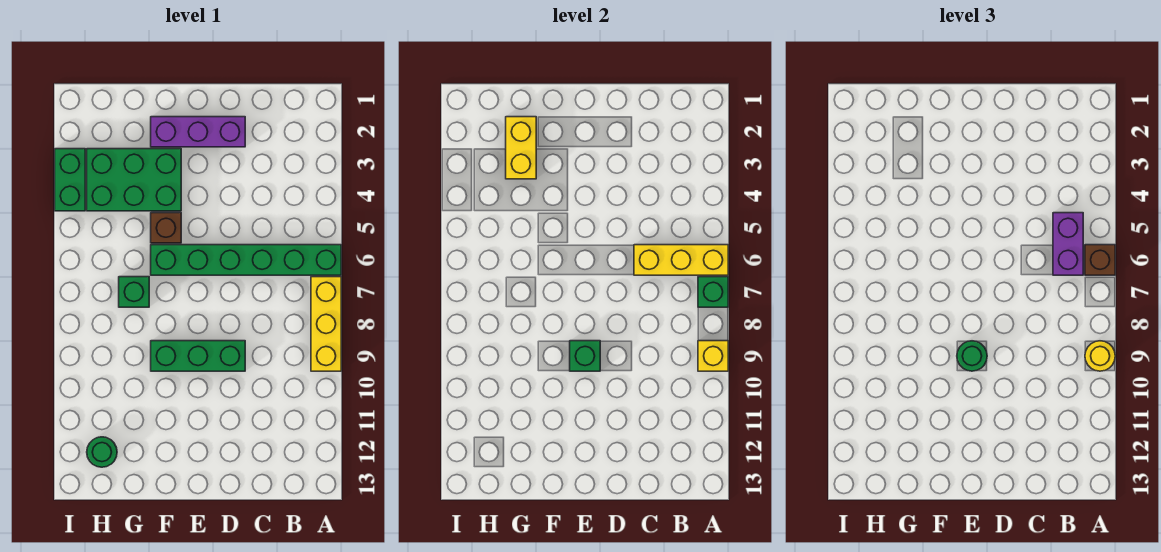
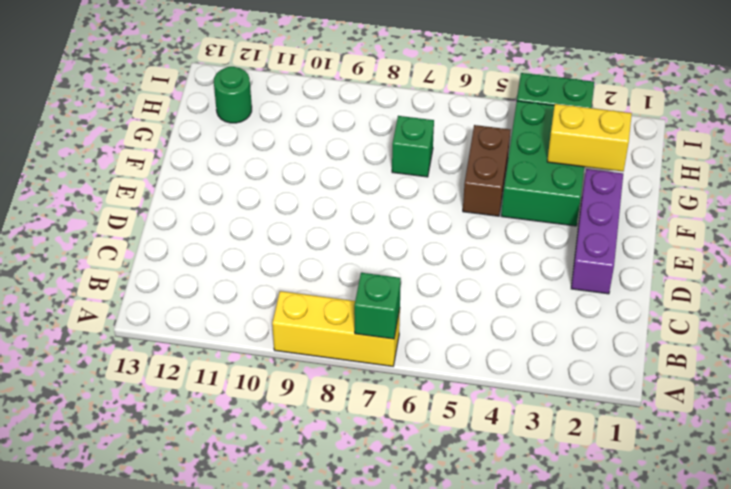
brown brick F5:G5 level 1 -> brown brick F5 level 1
none -> green brick A6:F6 level 1
none -> green brick D9:F9 level 1
none -> yellow brick A6:C6 level 2

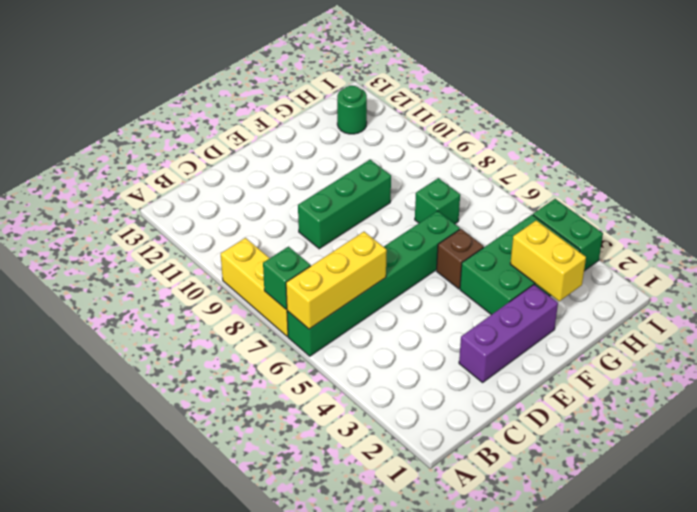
none -> yellow brick A9 level 2
none -> green brick E9 level 2
none -> brown brick A6 level 3

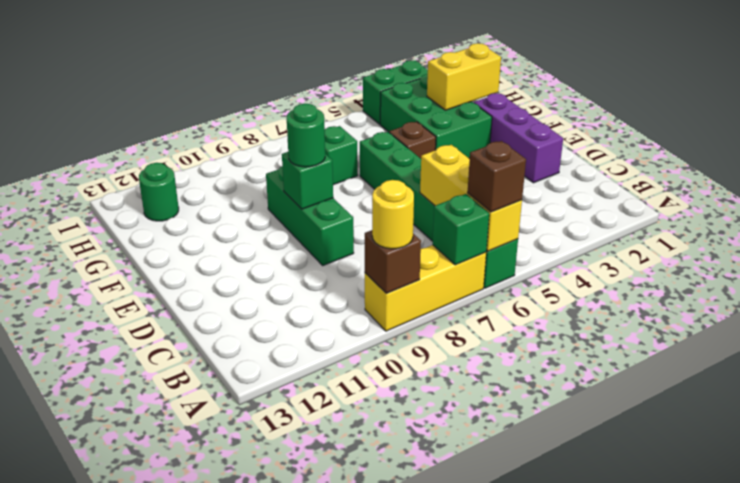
brown brick A9 level 2 -> yellow brick A9 level 2
none -> purple brick B5:B6 level 3

